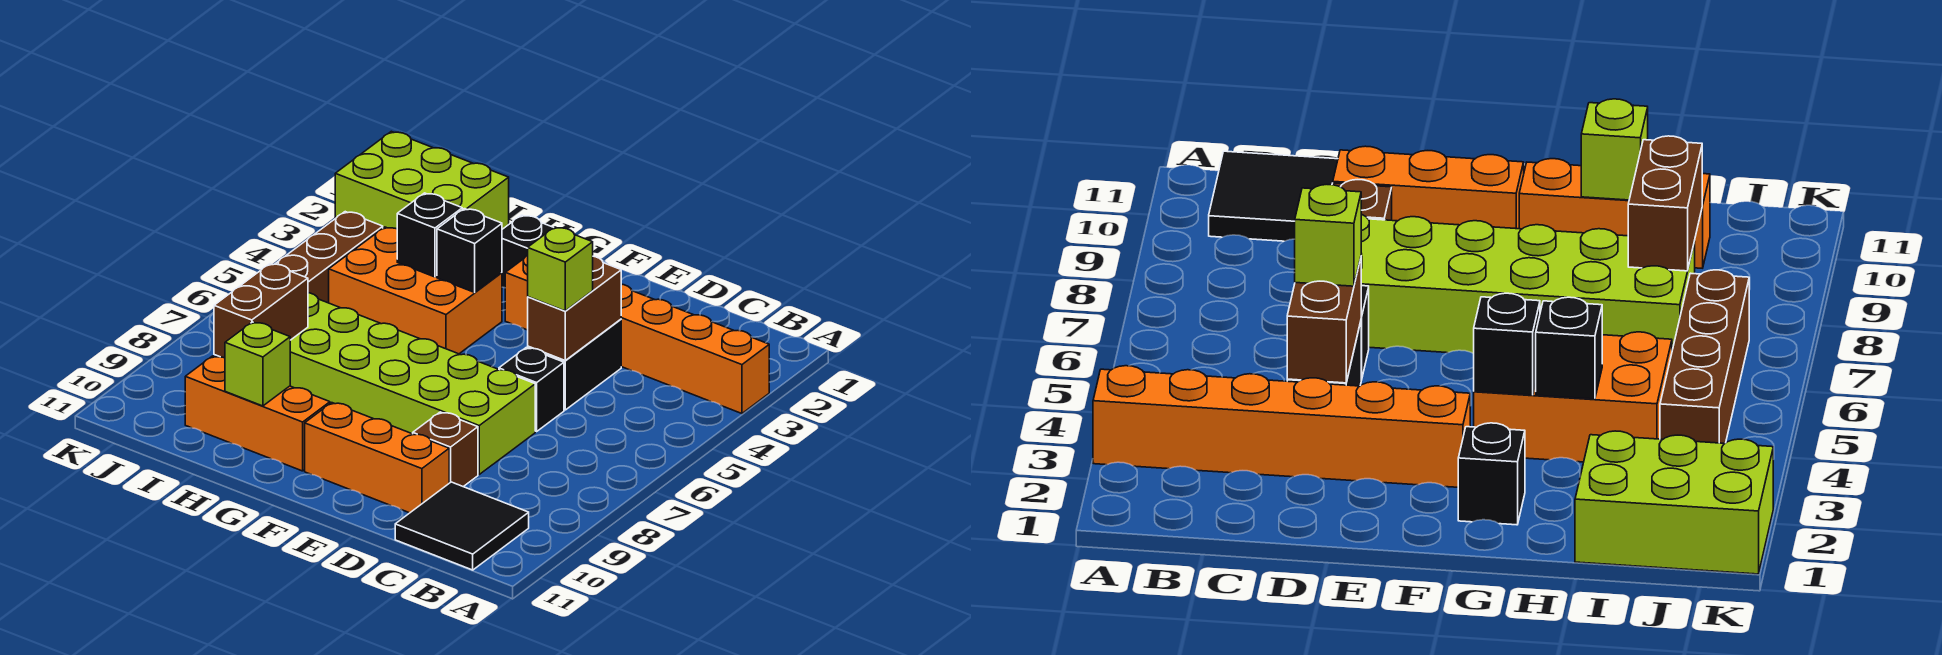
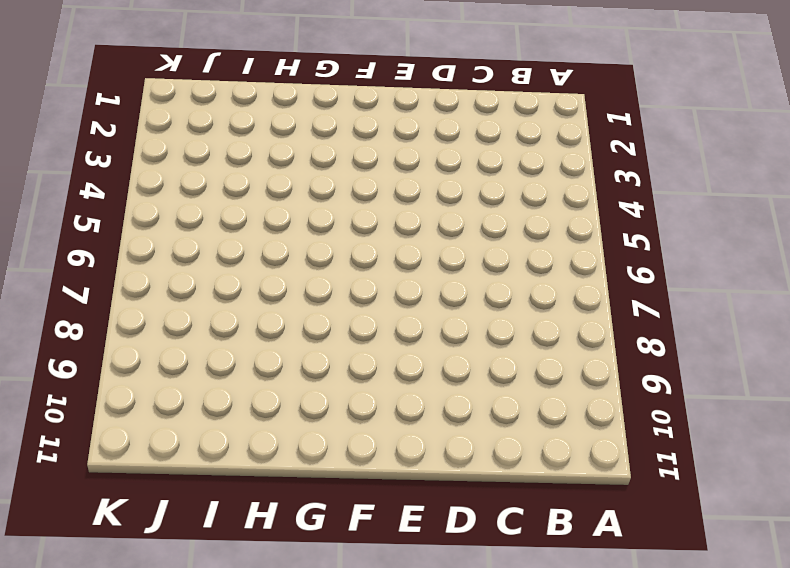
none -> orange brick A3:F3 level 1
none -> black tile B10:C11 level 1
none -> black brick D4:D5 level 1

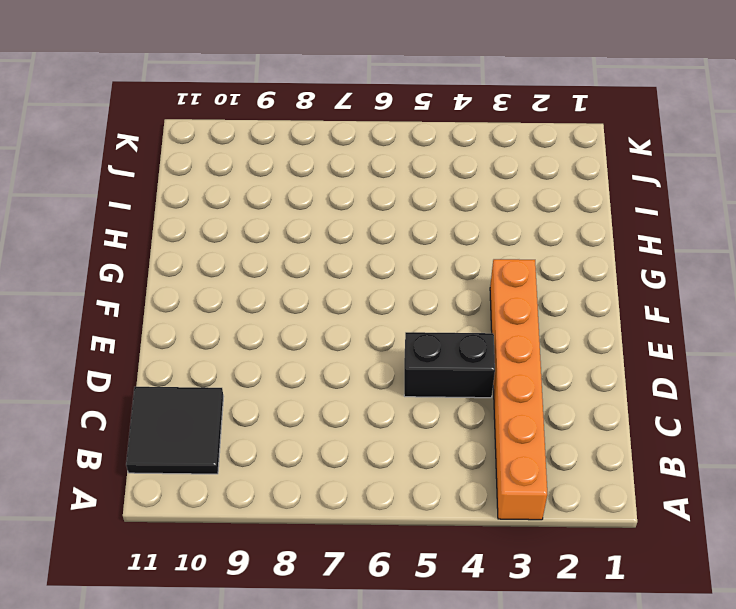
none -> black brick D6 level 1
none -> lime brick D7:I8 level 1
none -> brown brick D9 level 1

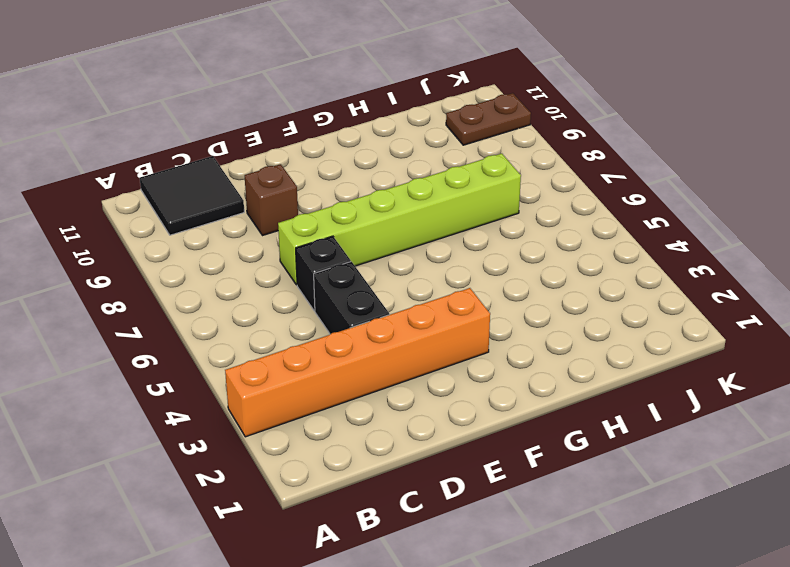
lime brick D7:I7 level 1 -> lime brick D7:I8 level 1
brown plate J10:K10 level 1 -> none
none -> orange brick D10:F10 level 1
none -> black brick G2 level 1
none -> orange brick G4:I5 level 1

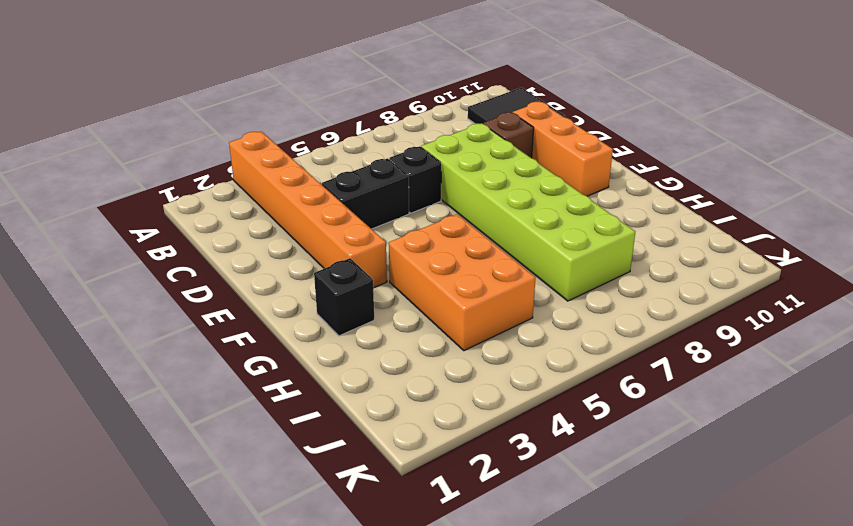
none -> orange brick G10:I10 level 1
none -> lime brick I1:K2 level 1
none -> brown brick J4:J7 level 1

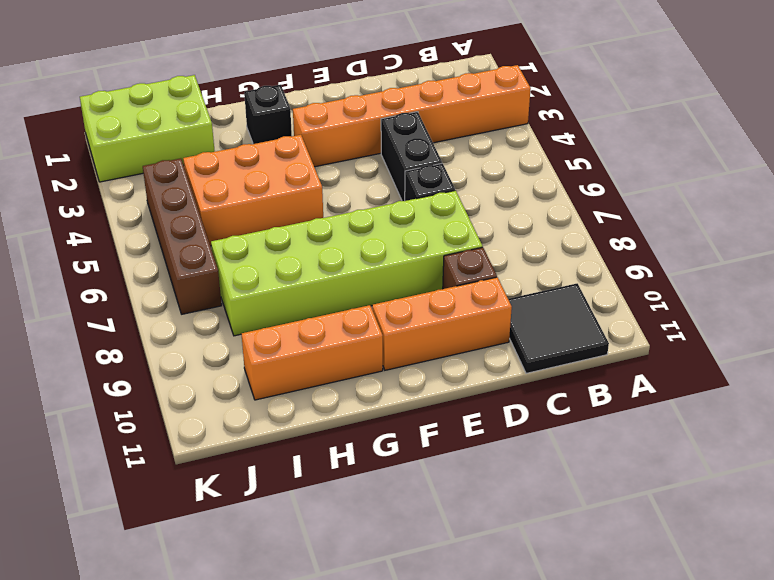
none -> brown brick D4:D5 level 2
none -> black brick G4 level 2
none -> black brick H4 level 2

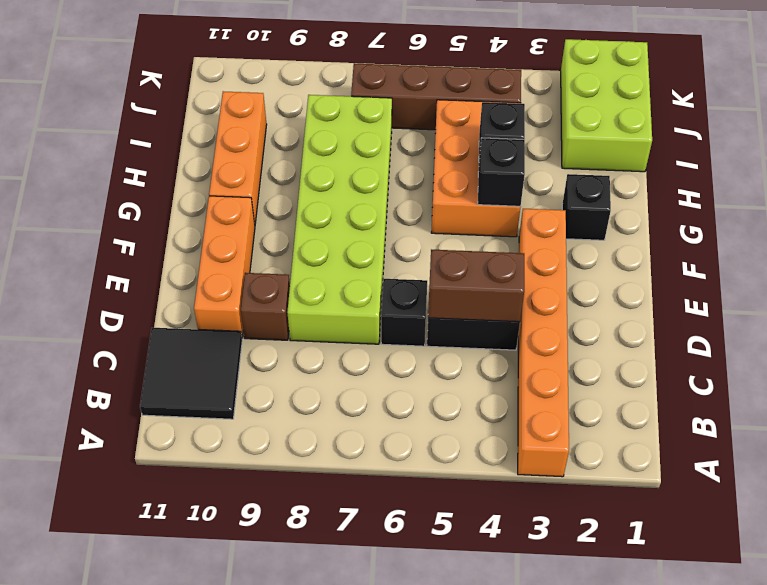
none -> lime brick H10 level 2
none -> brown brick I8:I9 level 2
none -> lime brick D5 level 3

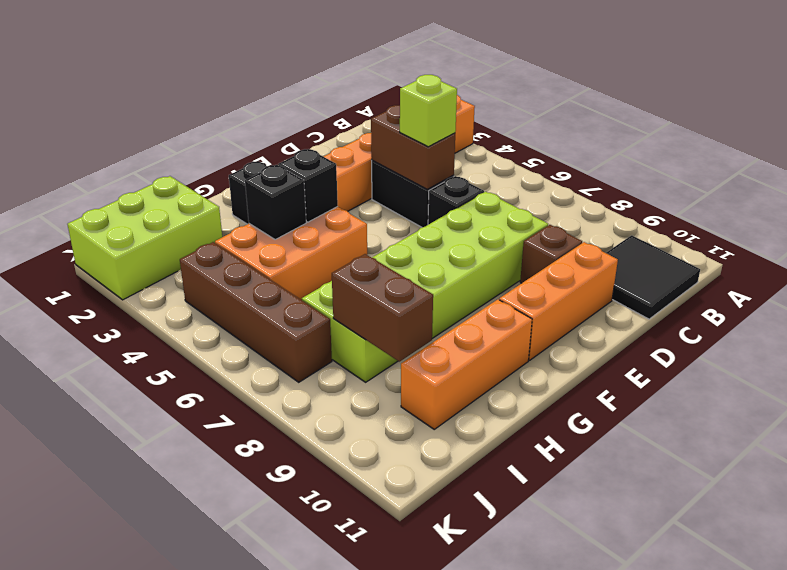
none -> lime brick H10 level 2

